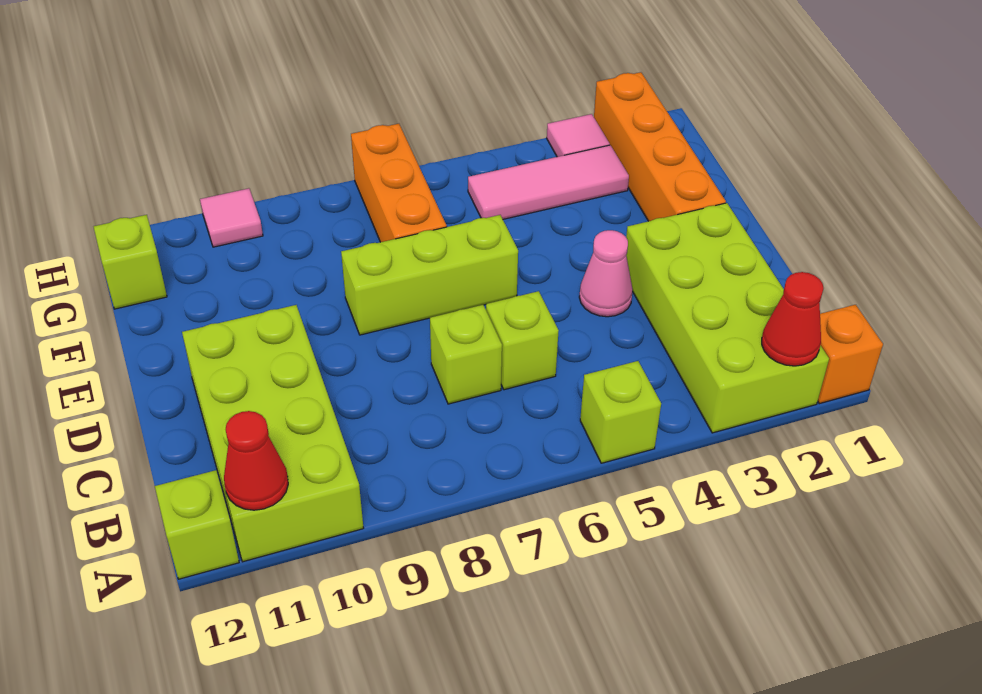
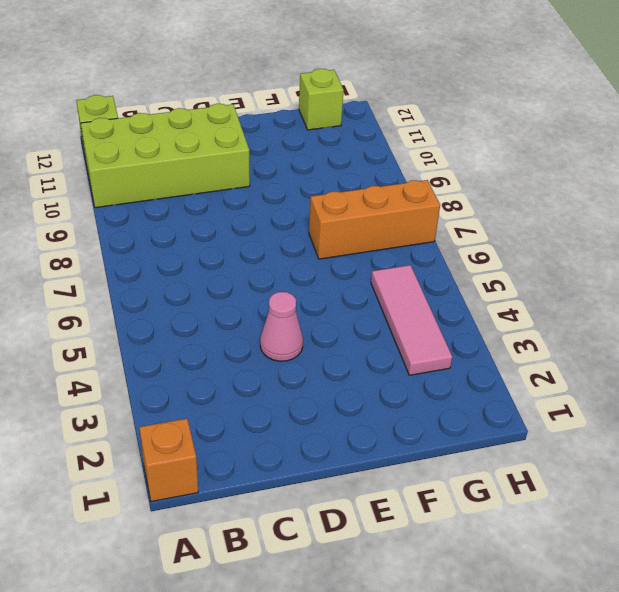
none -> lime brick A2:D3 level 1
none -> lime brick A5 level 1
none -> lime brick C6 level 1

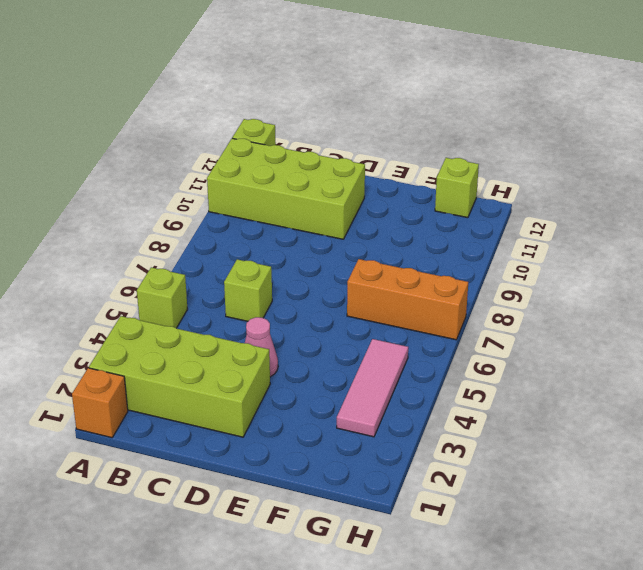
none -> lime brick C7 level 1
none -> orange brick E2:H2 level 1
none -> lime brick E6:E8 level 1

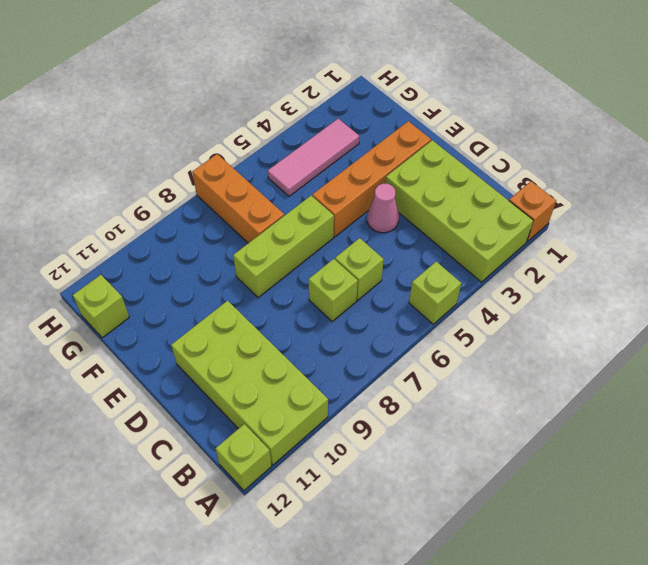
orange brick E2:E5 level 1 -> orange brick E2:H2 level 1
none -> pink tile H3 level 1
none -> pink tile H10 level 1
none -> red cone A2 level 2

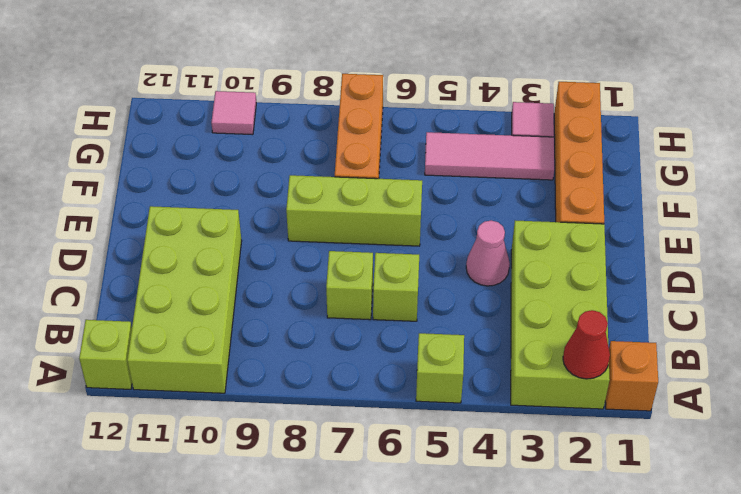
none -> lime brick G12 level 1
none -> red cone A11 level 2

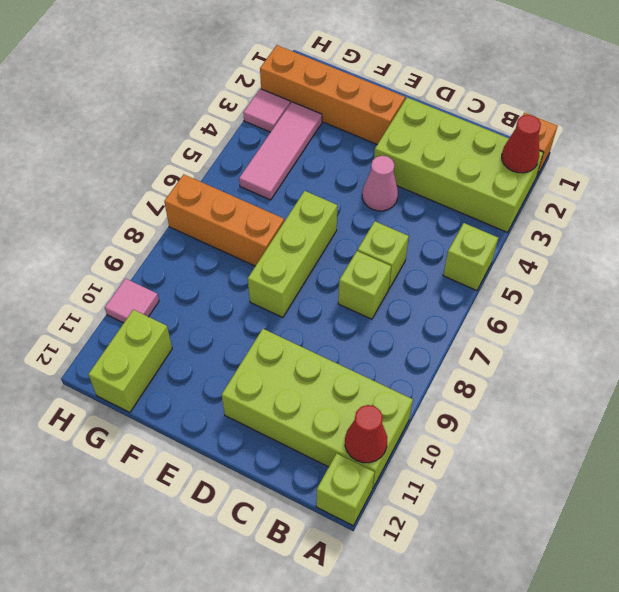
lime brick G11:G12 level 1 -> lime brick G12 level 1

